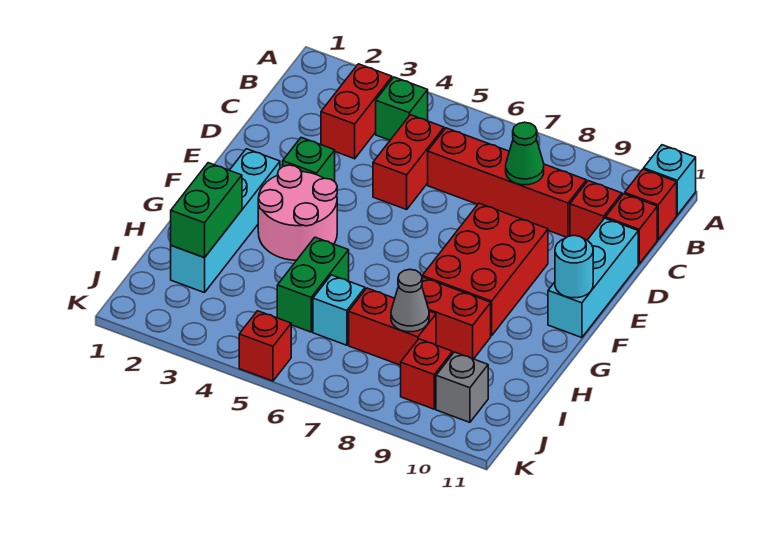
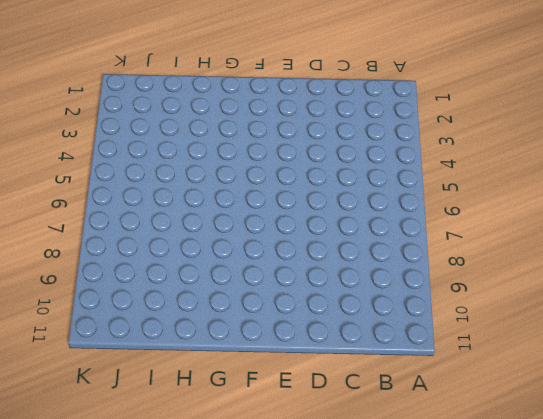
none -> cyan brick A11 level 1
none -> red brick B3:C3 level 1
none -> green brick B4 level 1

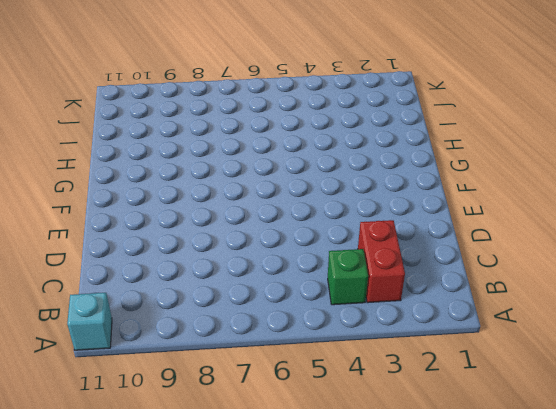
none -> red brick B11 level 1
none -> red brick C5:D5 level 1
none -> red brick C6:C9 level 1

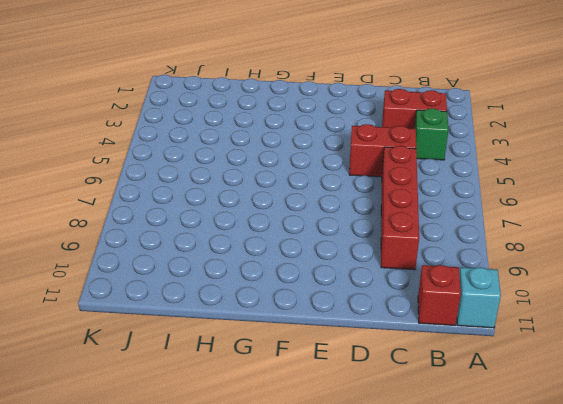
none -> red brick C10 level 1
none -> red brick C11 level 1
none -> cyan brick D11:F11 level 1

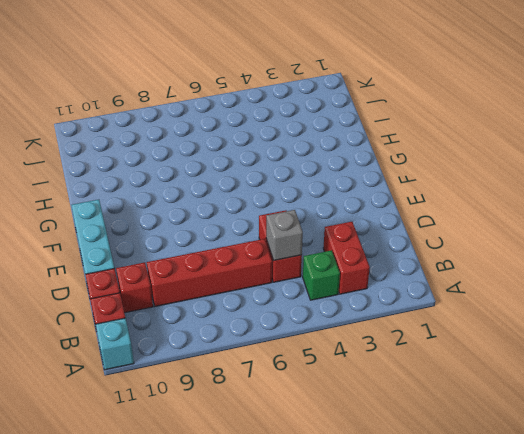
grey brick C5 level 2 -> grey brick J10 level 1
none -> green brick E3 level 1
none -> red brick E8:G9 level 1
none -> cyan brick F2:I2 level 1

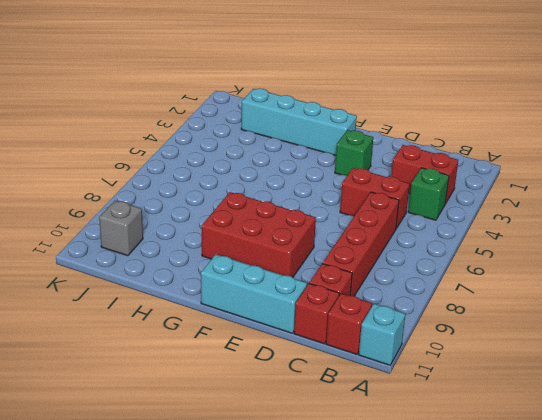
none -> pink round brick F3:G4 level 1
none -> green brick H5:I5 level 1
none -> red brick H8:H9 level 1

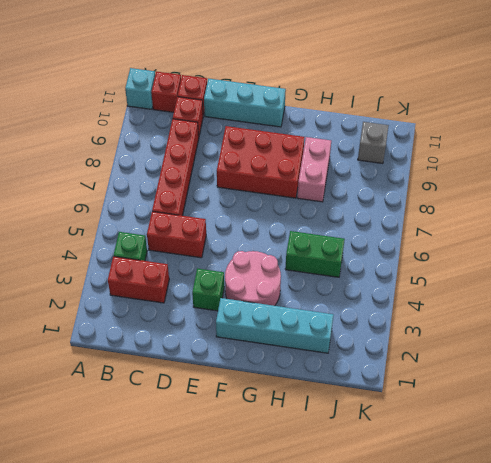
pink brick H8:H9 level 1 -> red brick H8:H9 level 1
none -> cyan brick I6 level 1
none -> red brick I7:I8 level 1
none -> red brick J9 level 1

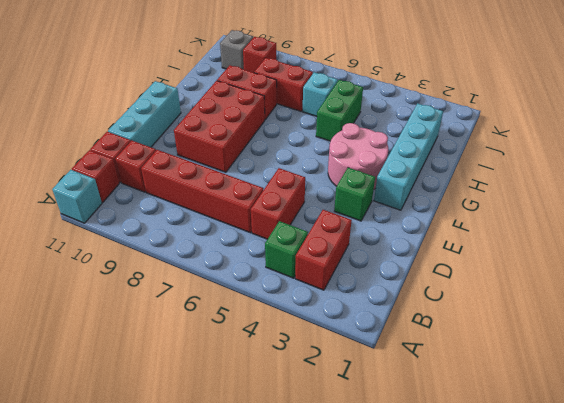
none -> red brick K5 level 1
none -> green cone C8 level 2
none -> cyan round brick F11 level 2

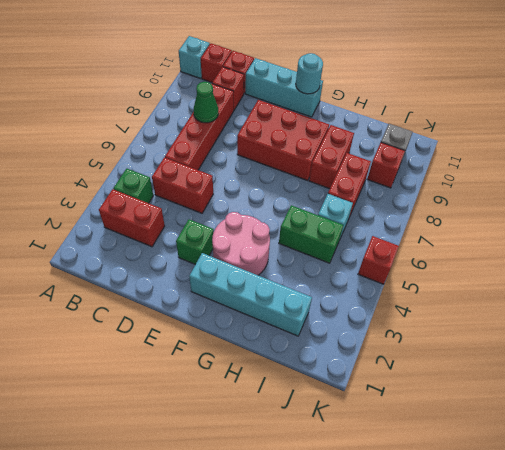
none -> green brick H2:I2 level 2
none -> grey cone I8 level 2

